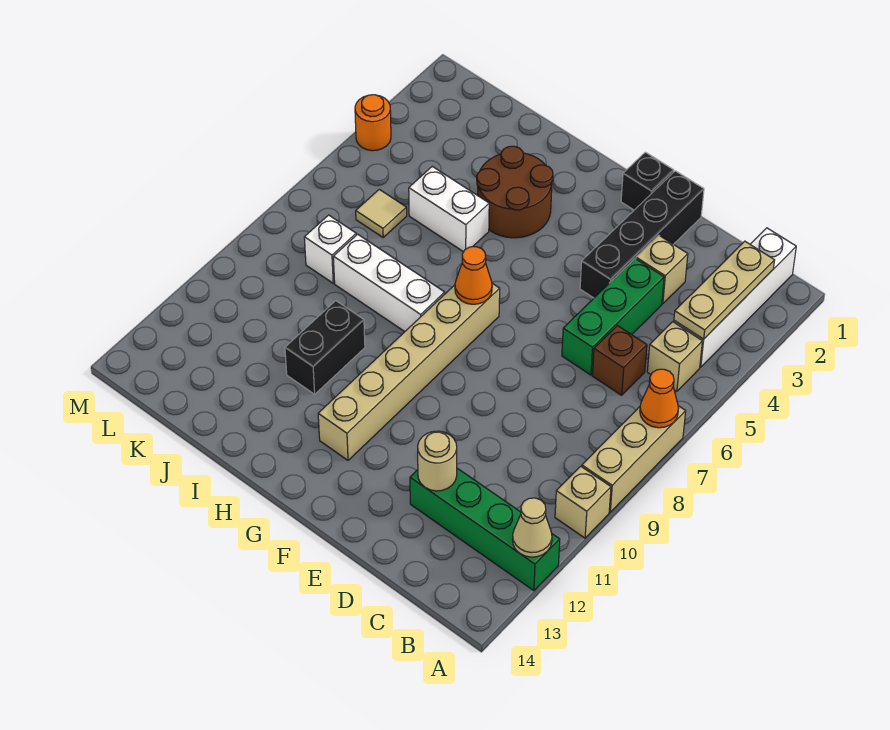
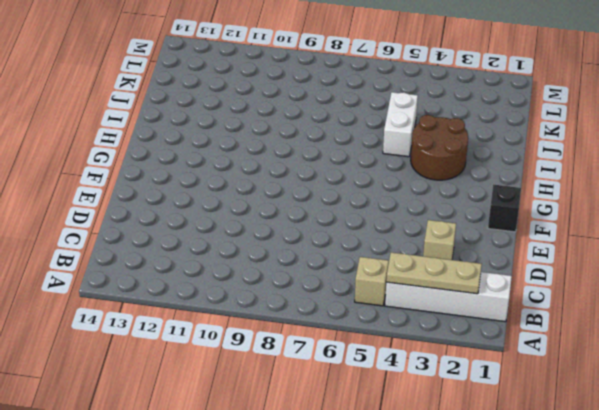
none -> tan brick A7:A9 level 1
none -> tan brick A10 level 1
none -> green brick A12:D12 level 1

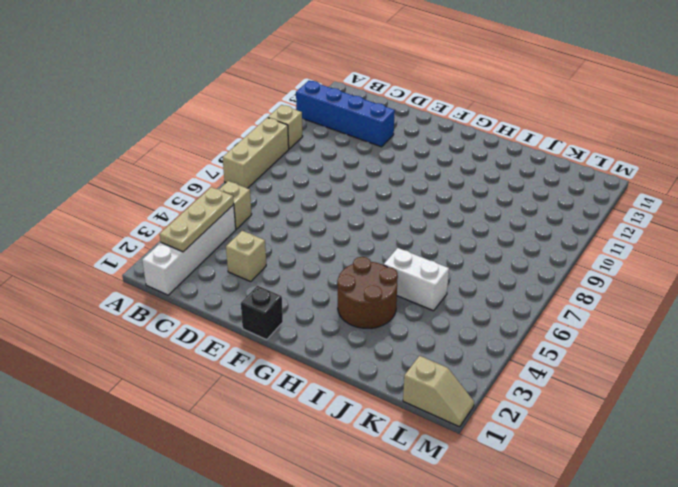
blue brick A12:D12 level 1 -> green brick A12:D12 level 1
tan slope L1:M1 level 1 top L -> none
none -> brown brick C6 level 1
none -> green brick D4:D6 level 1
none -> black brick E1:E4 level 1

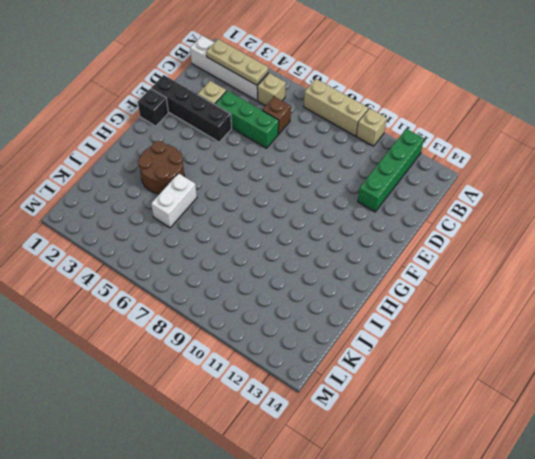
none -> tan brick G7:G12 level 1
none -> white brick H8:J8 level 1
none -> black brick I10:I11 level 1

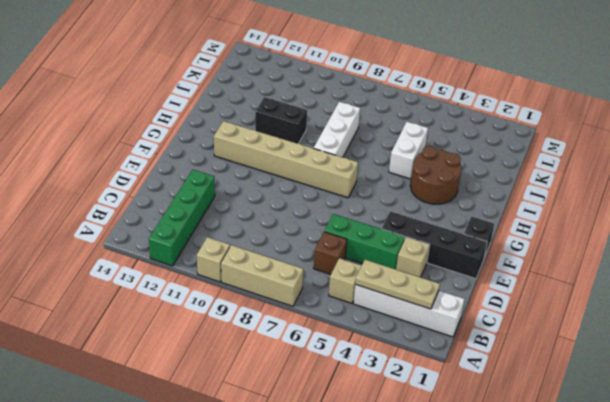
none -> tan tile K6 level 1
none -> white brick K8 level 1
none -> orange round brick M4 level 1

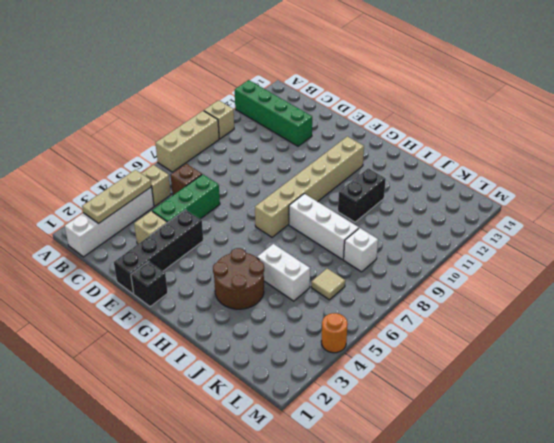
none -> orange cone A7 level 2
none -> tan cone A12 level 2
none -> tan round brick D12 level 2

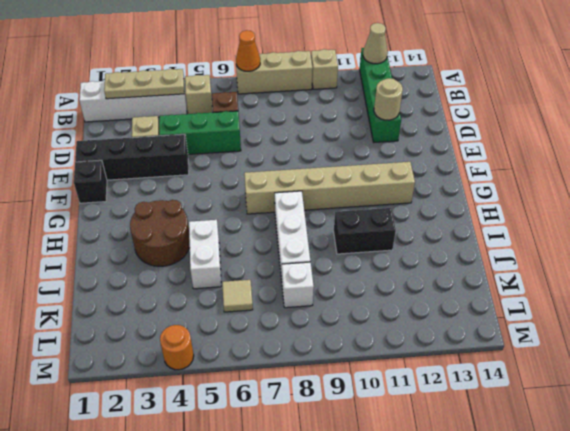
none -> orange cone G7 level 2

